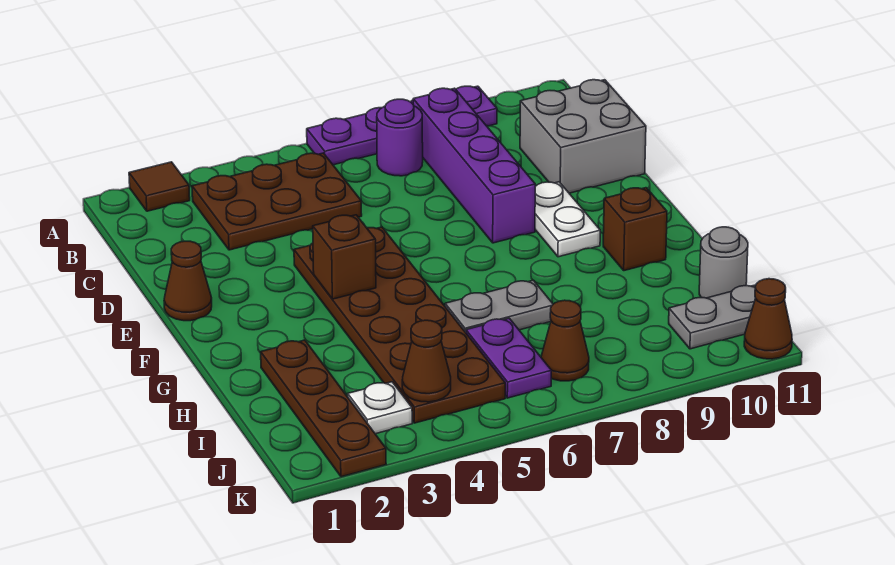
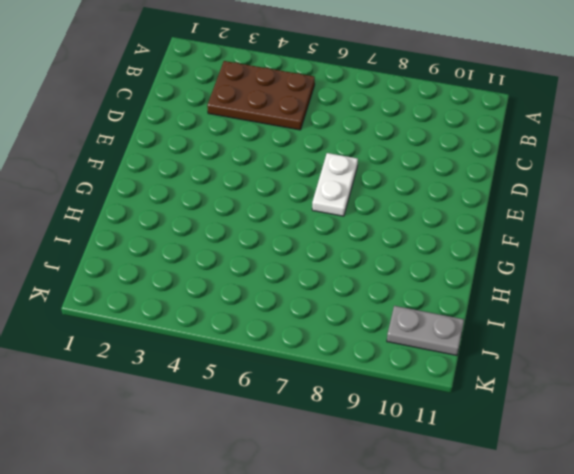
white plate E7:F7 level 1 -> white plate E9:F9 level 1
none -> brown tile A2 level 1
none -> purple plate A6:A9 level 1
none -> purple round brick B7 level 1

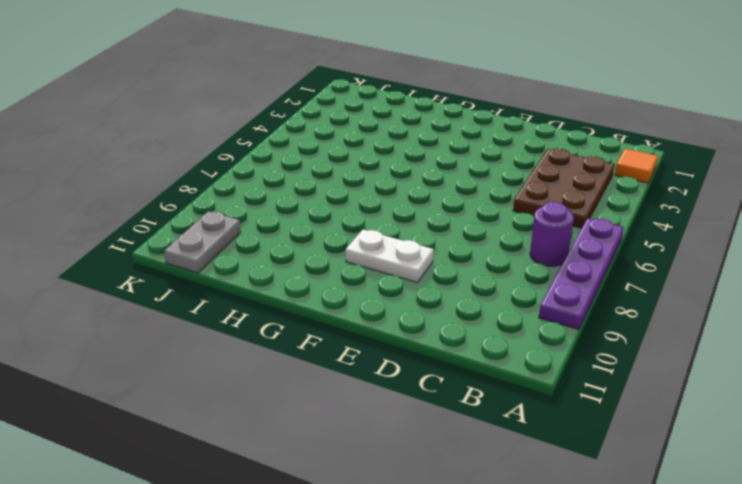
orange tile A2 level 1 -> brown tile A2 level 1
none -> purple brick B8:E8 level 1
none -> grey brick C10:D11 level 1
none -> brown cone E1 level 1

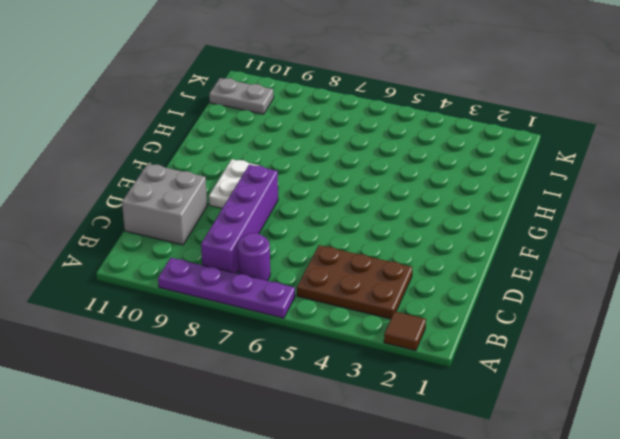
none -> brown cone E1 level 1
none -> brown plate E4:J5 level 1
none -> brown brick G10 level 1

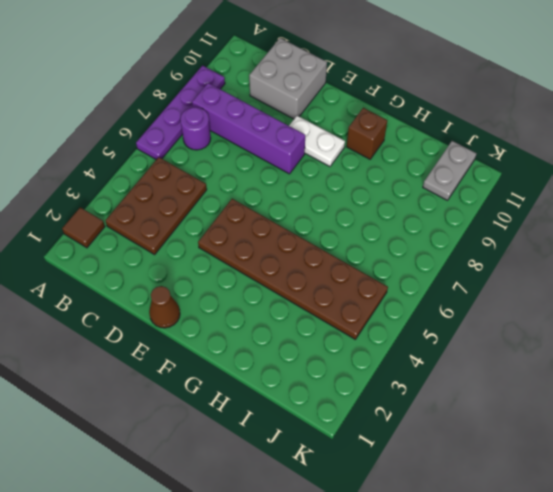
none -> brown plate H2:K2 level 1
none -> grey plate H6:H7 level 1
none -> purple plate I6:J6 level 1

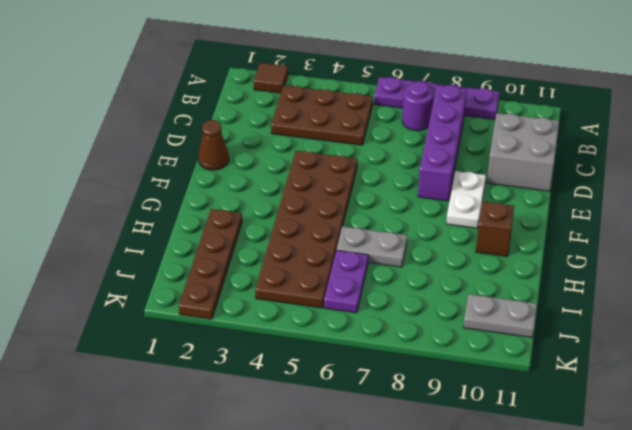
none -> grey round brick I11 level 1
none -> white plate J3 level 1
none -> brown cone J7 level 1

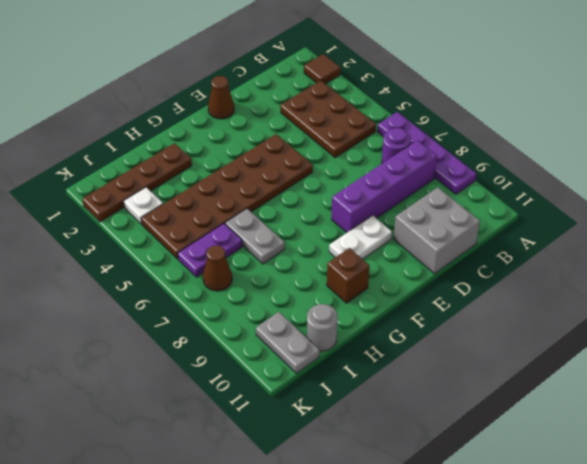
none -> brown cone K11 level 1
none -> brown brick F4 level 2
none -> brown cone J4 level 2

